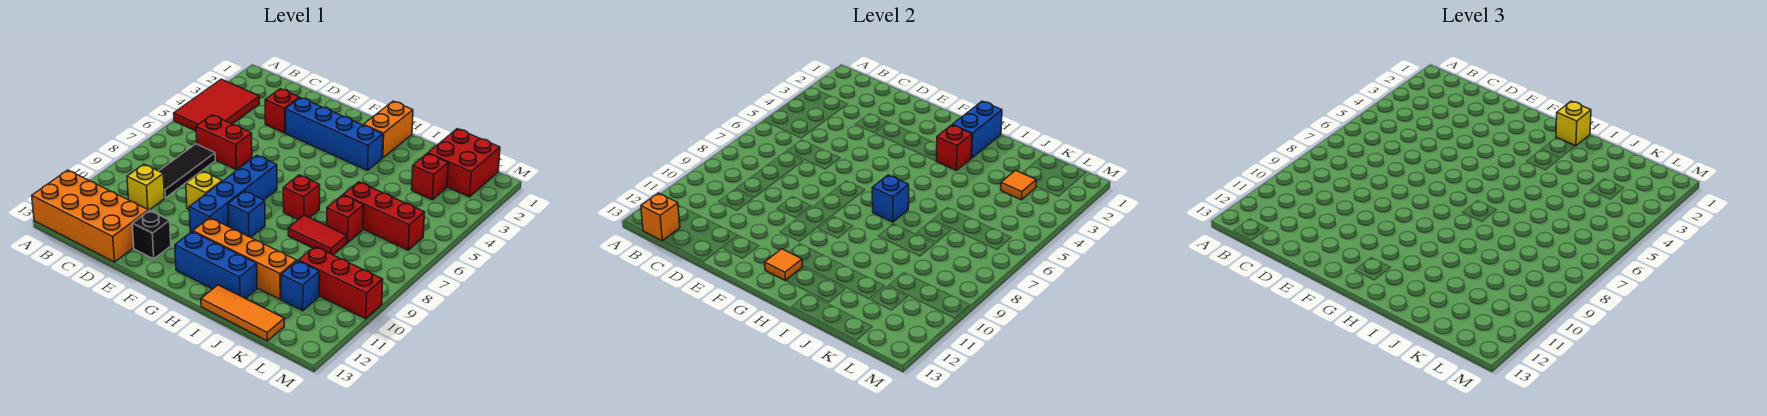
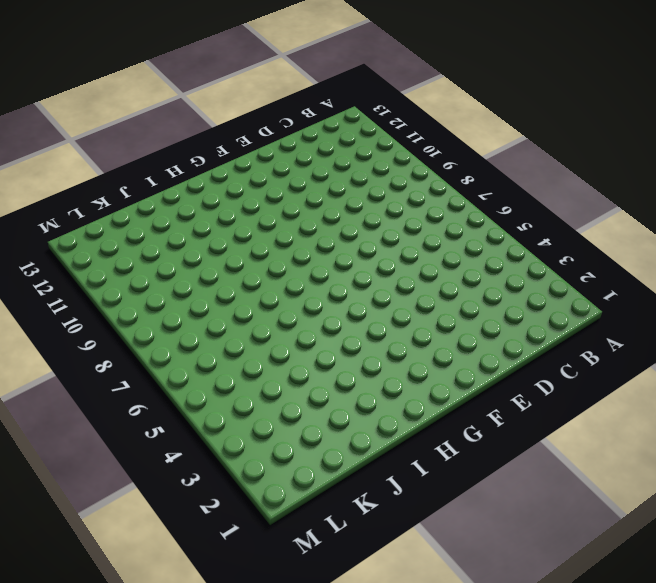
none -> red tile A3:B5 level 1
none -> orange brick A12:D13 level 1
none -> red brick C6:D6 level 1
none -> black tile C7:C9 level 1

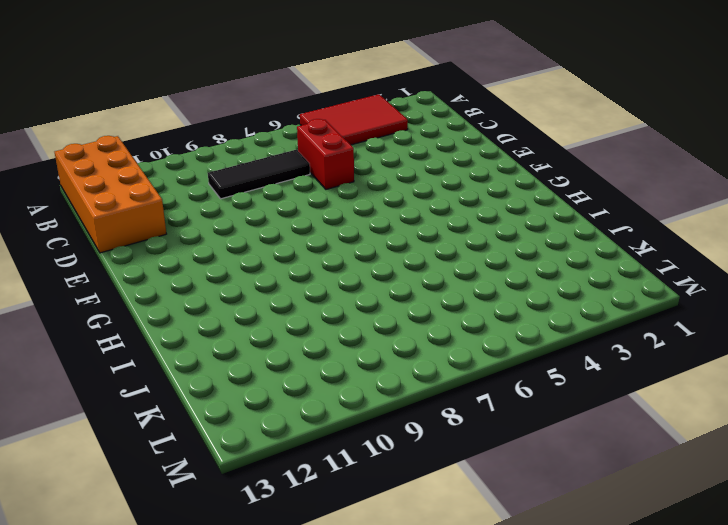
none -> yellow brick C10 level 1
none -> red brick D3 level 1
none -> blue brick E3:H3 level 1
none -> yellow brick E9 level 1

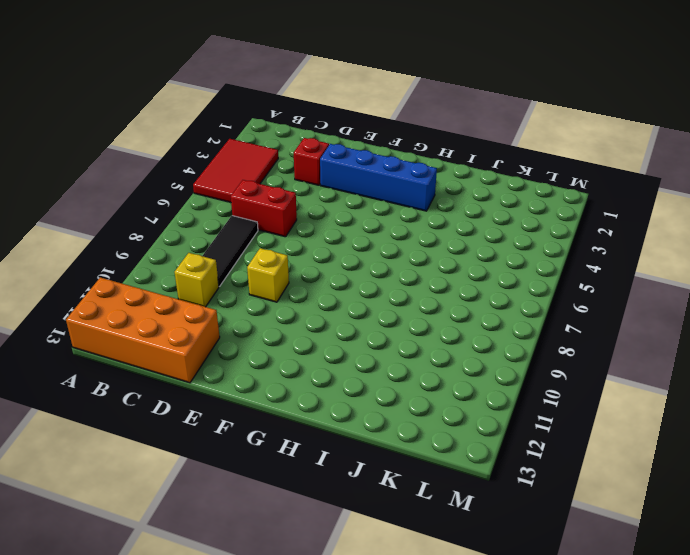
none -> black brick E12 level 1
none -> blue brick F7:F10 level 1
none -> blue brick G9 level 1
none -> orange brick G11:J11 level 1

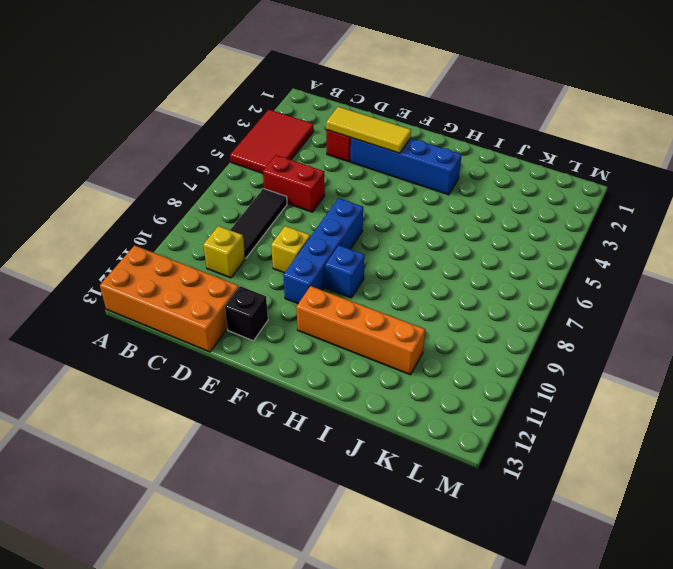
yellow tile D3:F3 level 2 -> none
none -> blue brick G12:I12 level 1
none -> orange brick H1:H2 level 1
none -> red brick H7 level 1
none -> red tile I8:J8 level 1

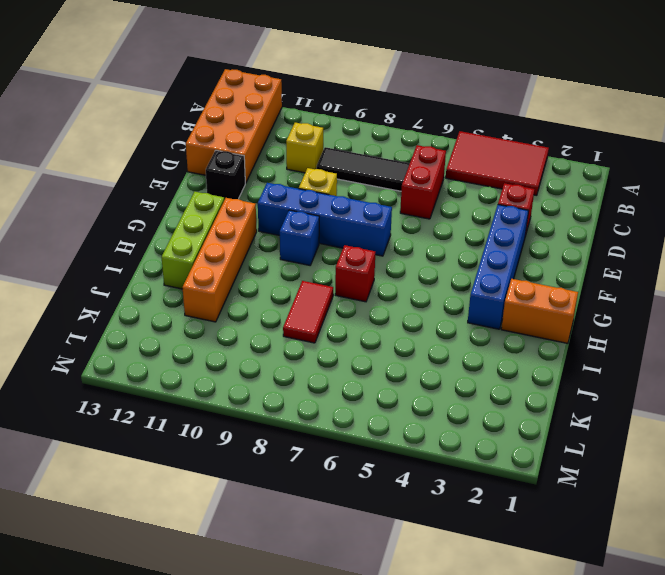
lime brick G12:I12 level 1 -> blue brick G12:I12 level 1
none -> orange tile I13:K13 level 1
none -> red brick J6:L6 level 1
none -> red brick J7 level 1
none -> red brick K1:L2 level 1

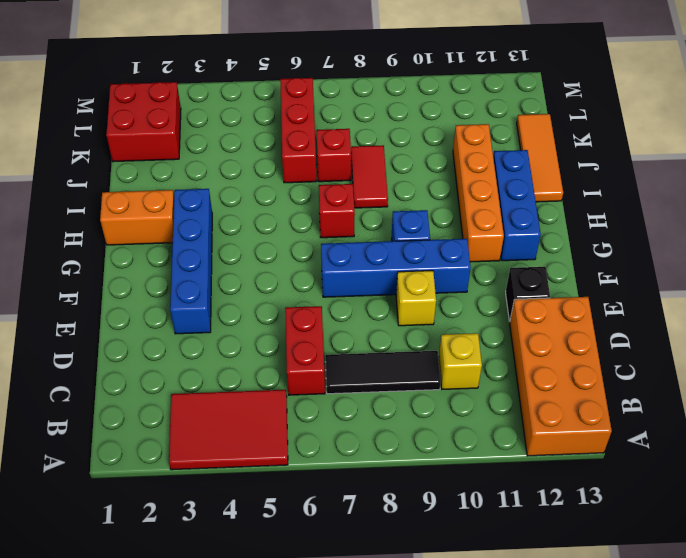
none -> red brick D3 level 1
none -> red brick K3 level 1
none -> red brick K10:M10 level 1
none -> blue brick K11 level 1

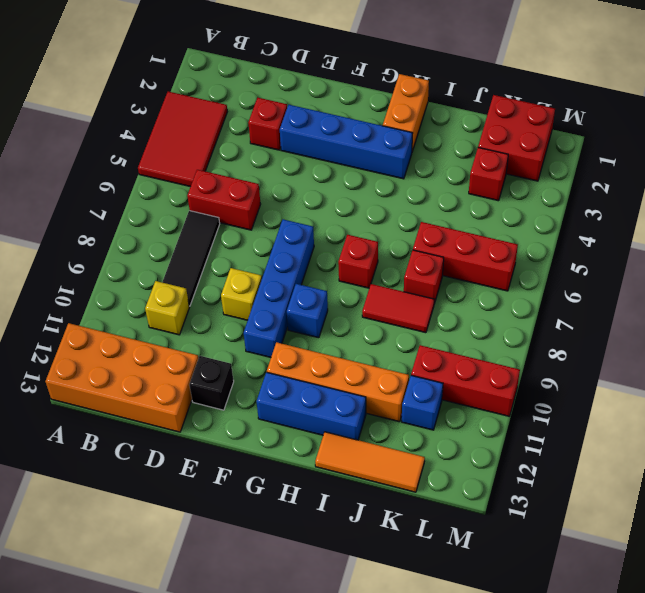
none -> orange brick B13 level 2
none -> orange tile G12 level 2
none -> blue brick H1:H2 level 2
none -> red brick H3 level 2

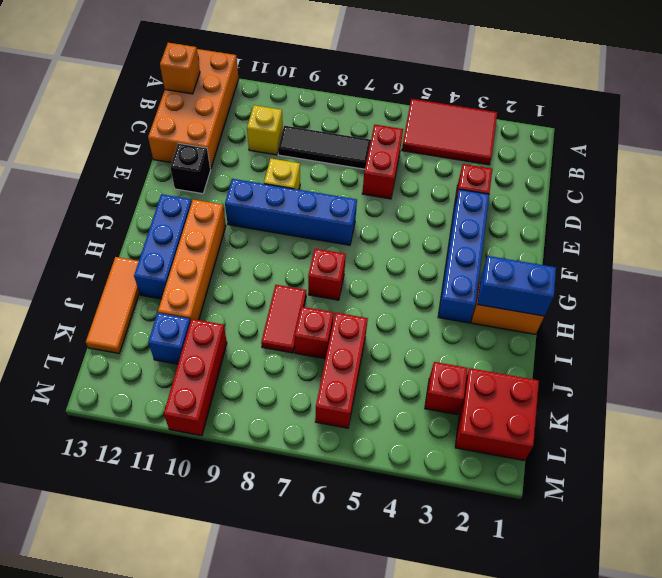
none -> blue brick G9 level 1
none -> orange tile G12 level 2
none -> red brick H3 level 2
none -> blue brick H7 level 2

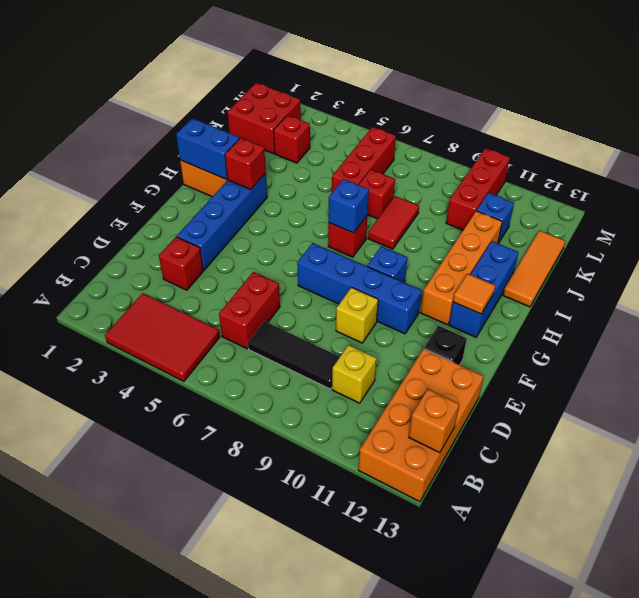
none -> orange tile K3 level 2
none -> yellow brick H1 level 3

